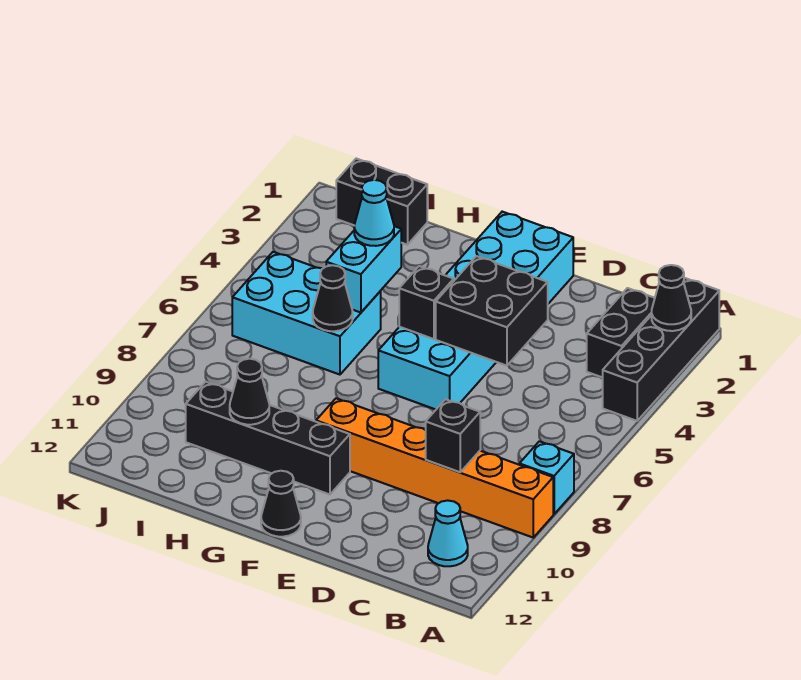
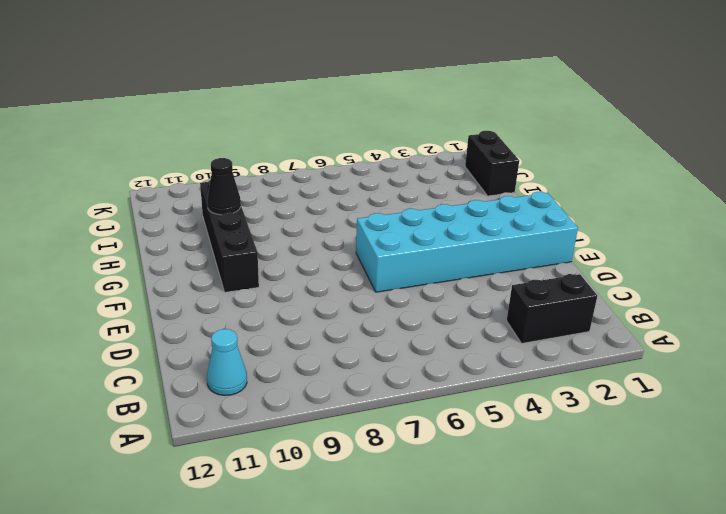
none -> black brick A1:A4 level 1
none -> cyan brick A8 level 1
none -> orange brick A9:F9 level 1

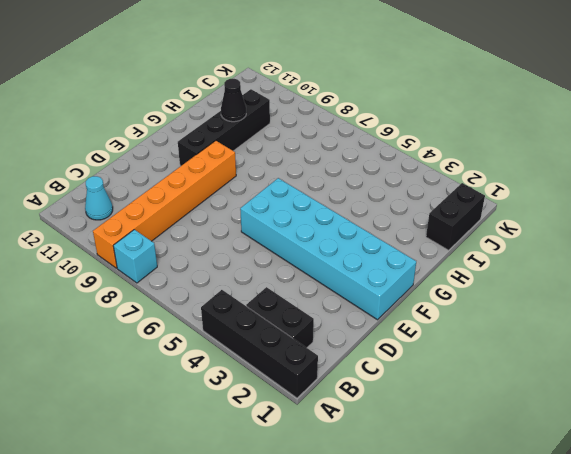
none -> black cone F12 level 1
none -> cyan brick H5:J6 level 1
none -> black cone A2 level 2

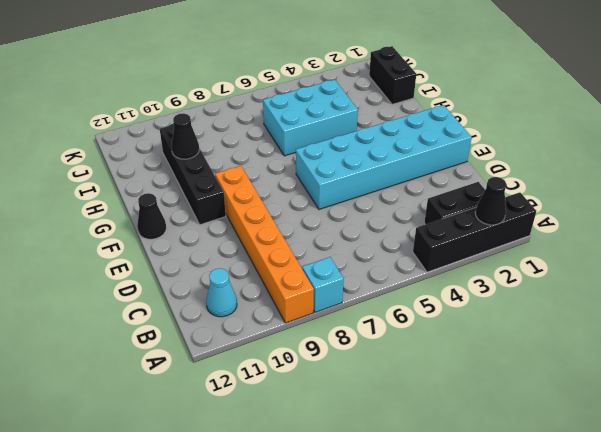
cyan brick H4:I6 level 1 -> cyan brick H5:J6 level 1
none -> black brick C9 level 2
none -> black brick D4:E5 level 2
none -> black brick F5 level 2

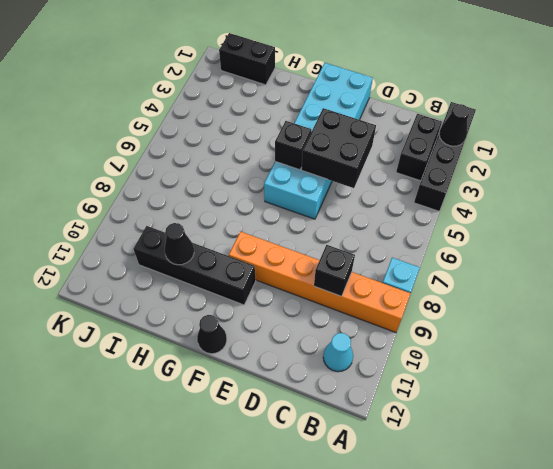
none -> cyan brick H5:J6 level 1
none -> cyan brick H4:H5 level 2
none -> black cone H6 level 2

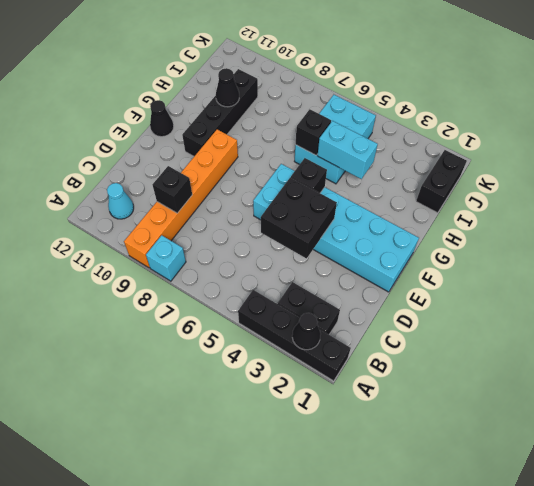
black brick H6 level 2 -> black cone H6 level 2
none -> cyan cone H4 level 3

